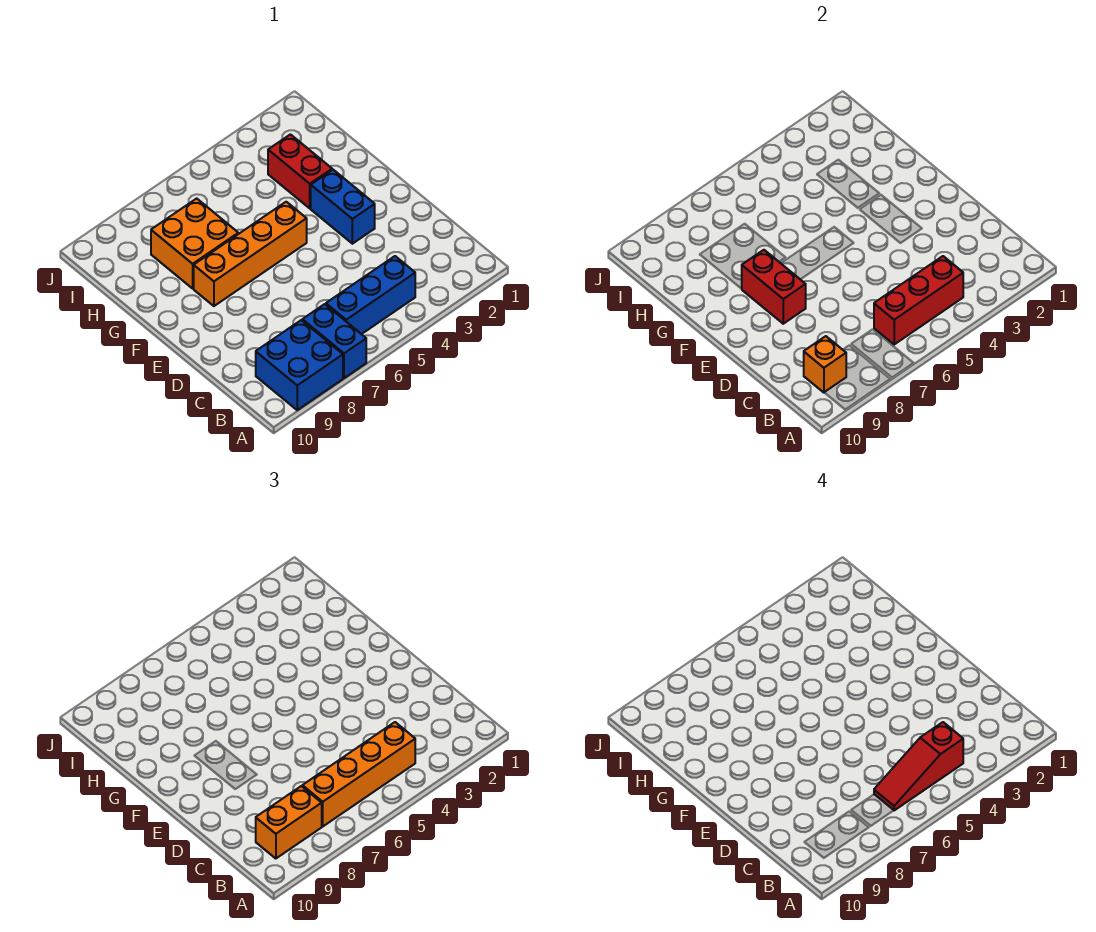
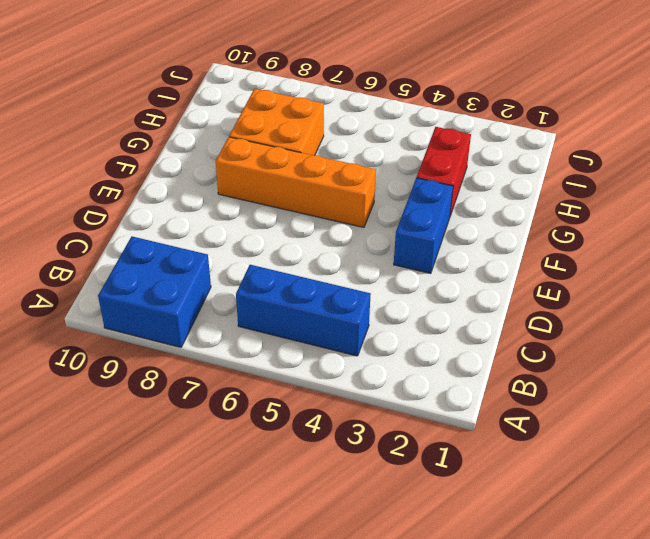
none -> blue brick A7:B7 level 1
none -> red brick B4:B6 level 2
none -> orange brick B9 level 2

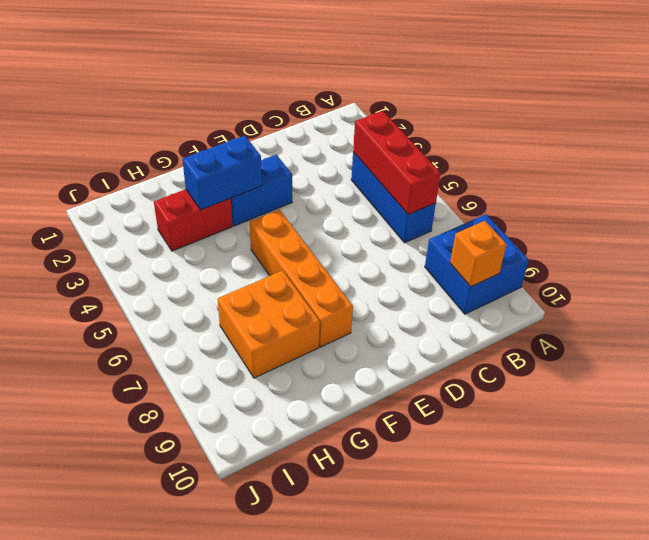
blue brick F3:G3 level 2 -> blue brick A7:B7 level 1
none -> red brick E8:F8 level 2
none -> orange brick B4:B7 level 3
none -> orange brick B8:B9 level 3

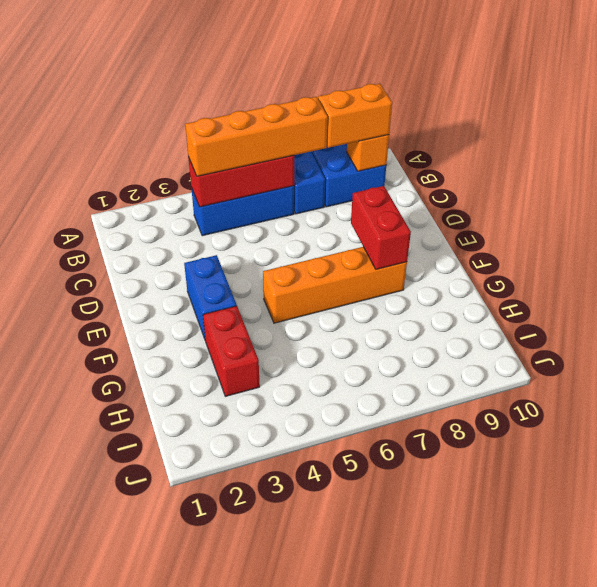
none -> orange brick G7:H8 level 1
none -> red slope B4:B6 level 4 top 4

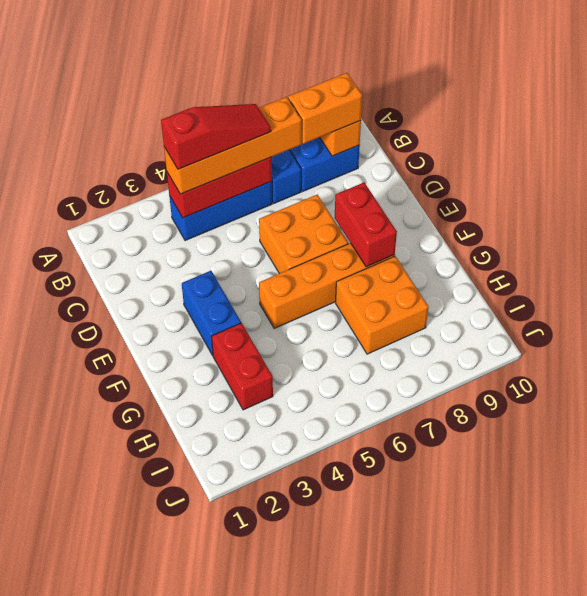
orange brick D6:E7 level 1 -> none

